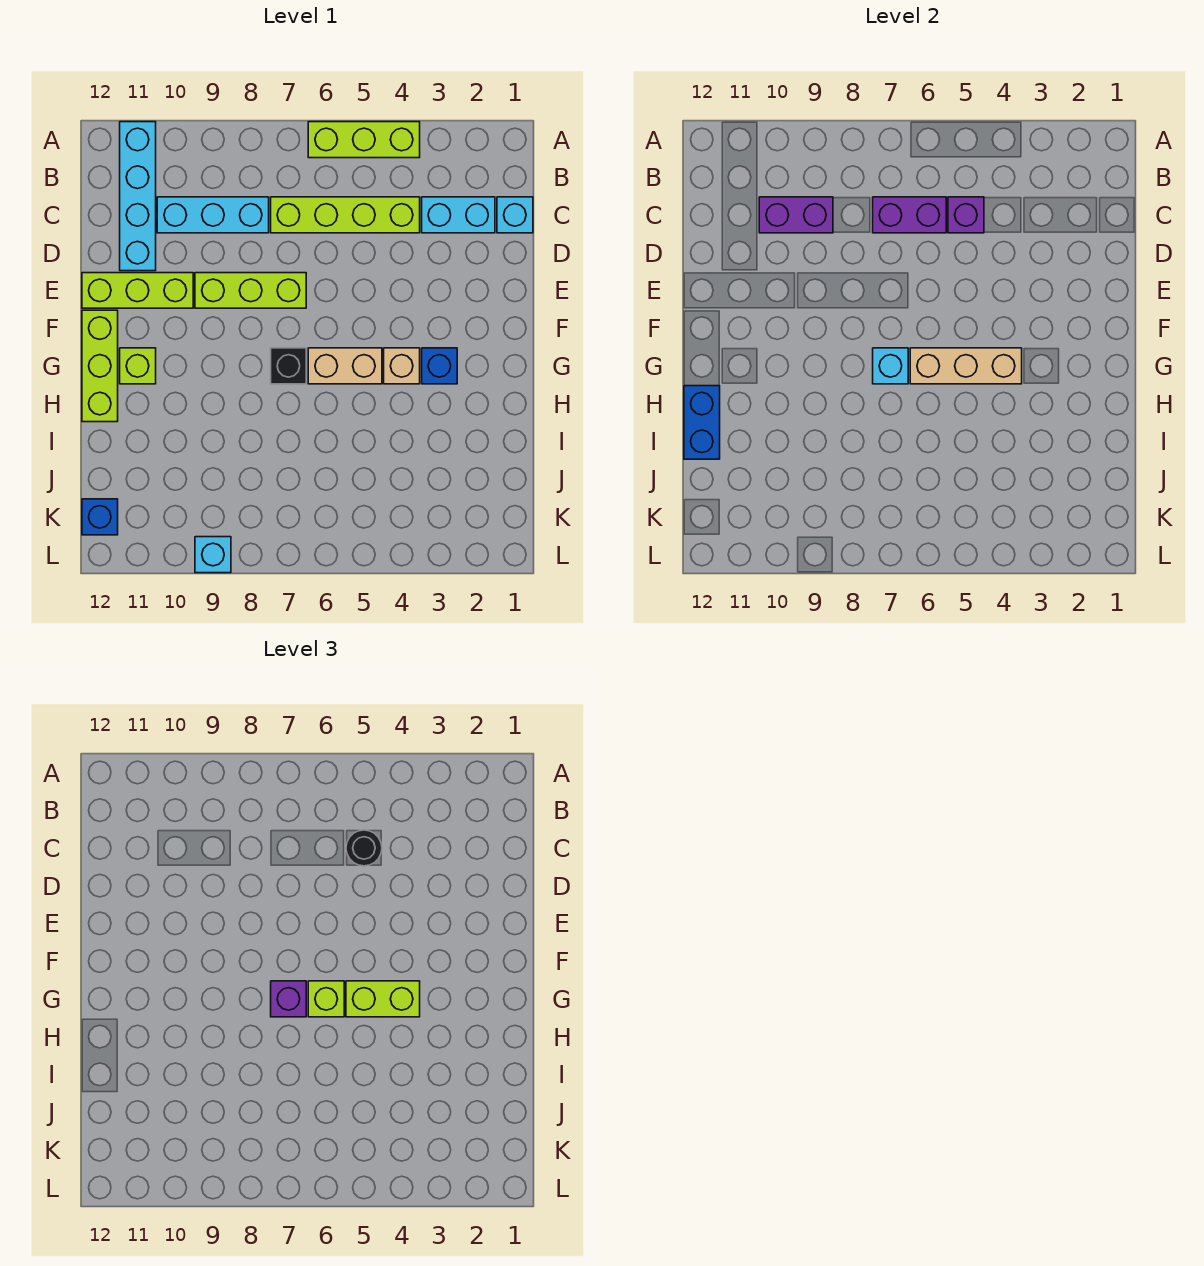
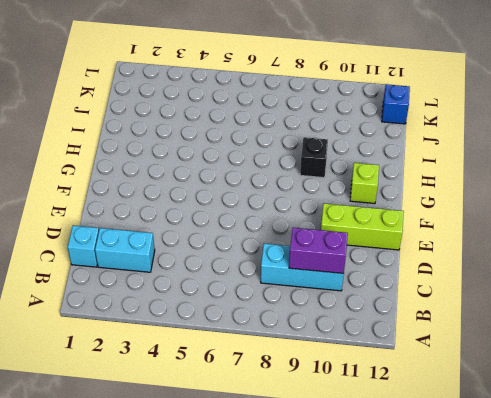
black brick H9 level 1 -> black brick G7 level 1
none -> lime brick A4:A6 level 1
none -> cyan brick A11:D11 level 1
none -> lime brick C4:C7 level 1

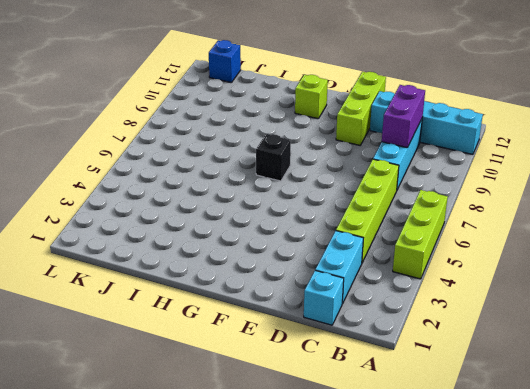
none -> lime brick E7:E9 level 1
none -> lime brick F12:H12 level 1
none -> blue brick G3 level 1

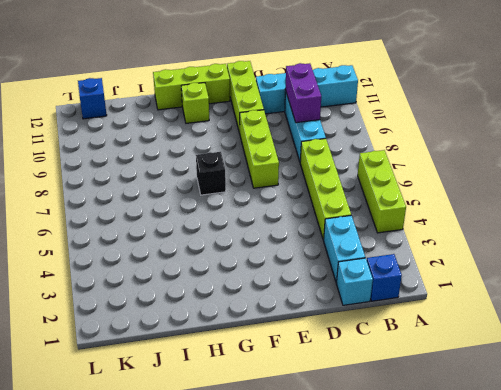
blue brick B1 level 1 -> blue brick G3 level 1
none -> tan brick G4 level 1
none -> tan brick G5:G6 level 1
none -> cyan brick L9 level 1

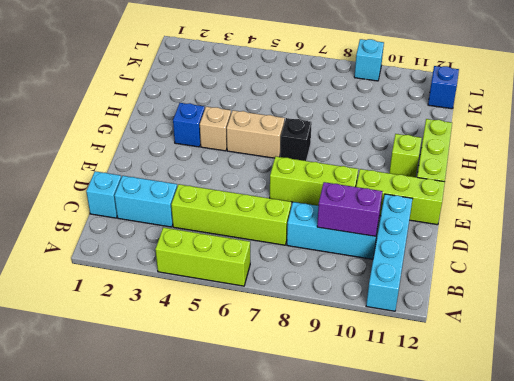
none -> purple brick C5 level 2
none -> purple brick C6:C7 level 2
none -> tan brick G4:G6 level 2

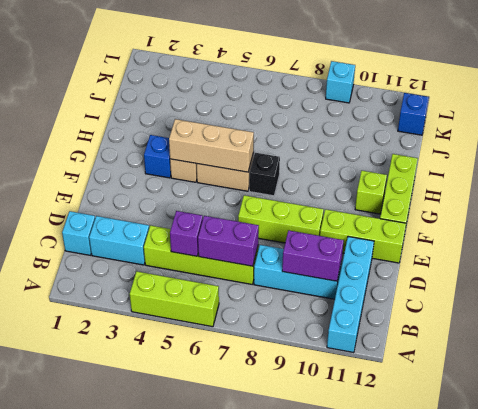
none -> cyan brick G7 level 2
none -> blue brick H12:I12 level 2
none -> black round brick C5 level 3

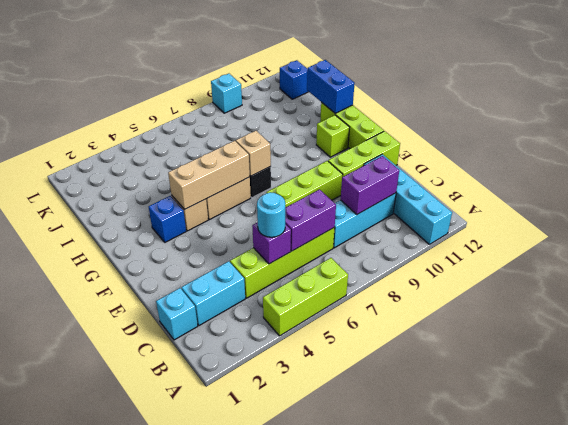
cyan round brick C5 level 3 -> black round brick C5 level 3
tan brick G7 level 2 -> cyan brick G7 level 2
none -> lime brick G4:G5 level 3
none -> lime brick G6 level 3
none -> purple brick G7 level 3

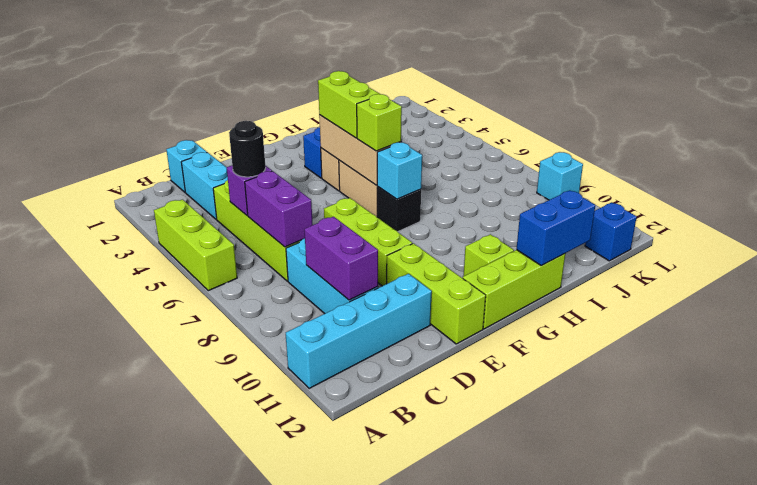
none -> purple brick G7 level 3

